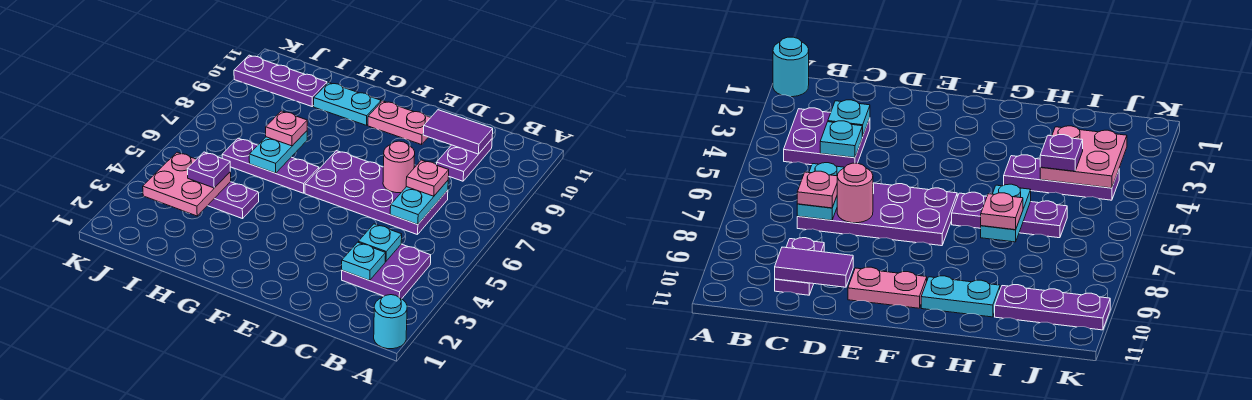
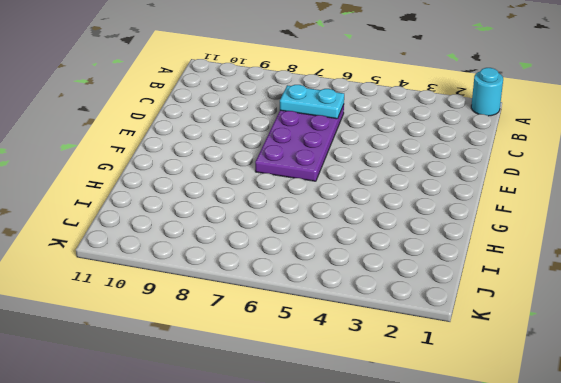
none -> purple plate B3:C4 level 1
none -> purple plate C9:C10 level 1
none -> pink plate E10:F10 level 1

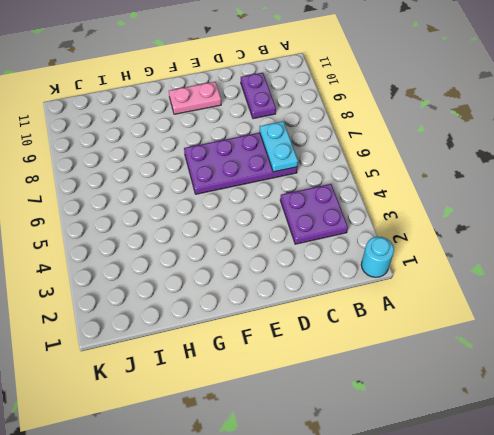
none -> purple plate G6:I6 level 1
none -> cyan plate G10:H10 level 1
none -> purple plate H4:J4 level 1

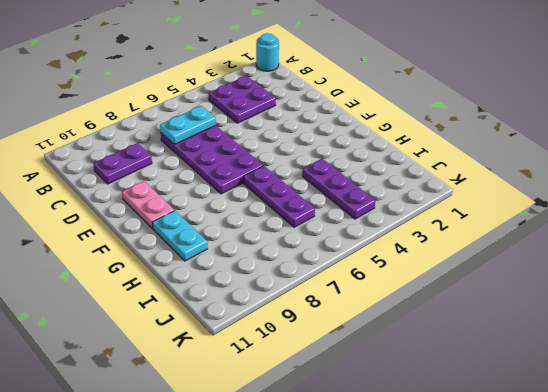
none -> purple plate I10:K10 level 1
none -> cyan plate C3 level 2
none -> cyan plate C4 level 2

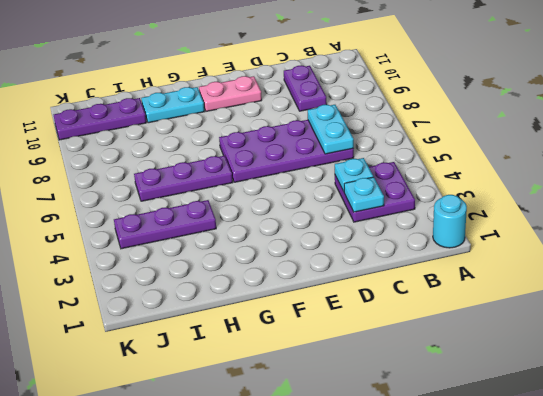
none -> purple tile C10:D10 level 2
none -> pink round brick D7 level 2
none -> cyan plate H6:H7 level 2

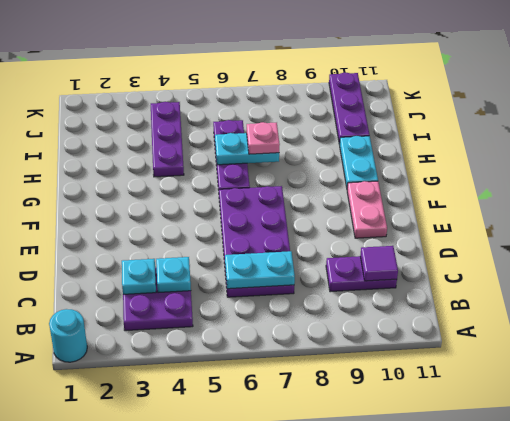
purple tile C10 level 2 -> purple tile C10:D10 level 2
none -> pink round brick D7 level 2
none -> pink plate I3:J4 level 2
none -> pink plate C7 level 3

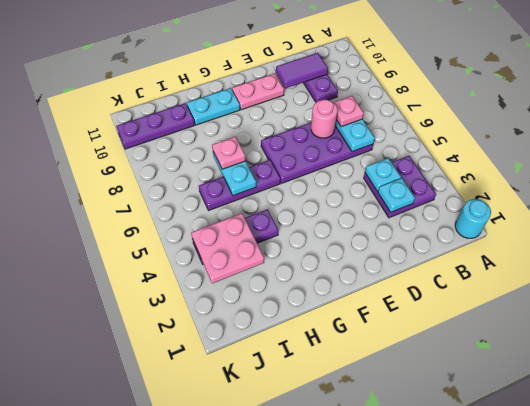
none -> purple plate I4 level 3

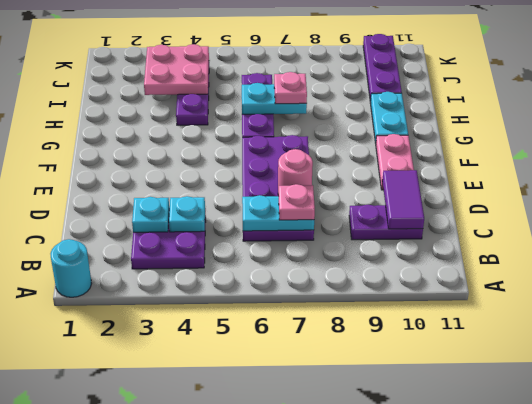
none -> purple plate I4 level 3

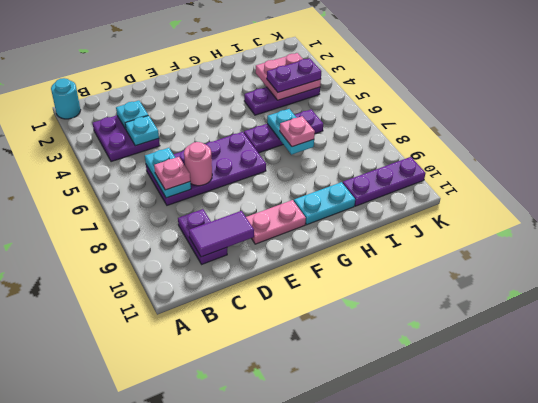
purple plate I4:J4 level 3 -> purple plate I4 level 3

